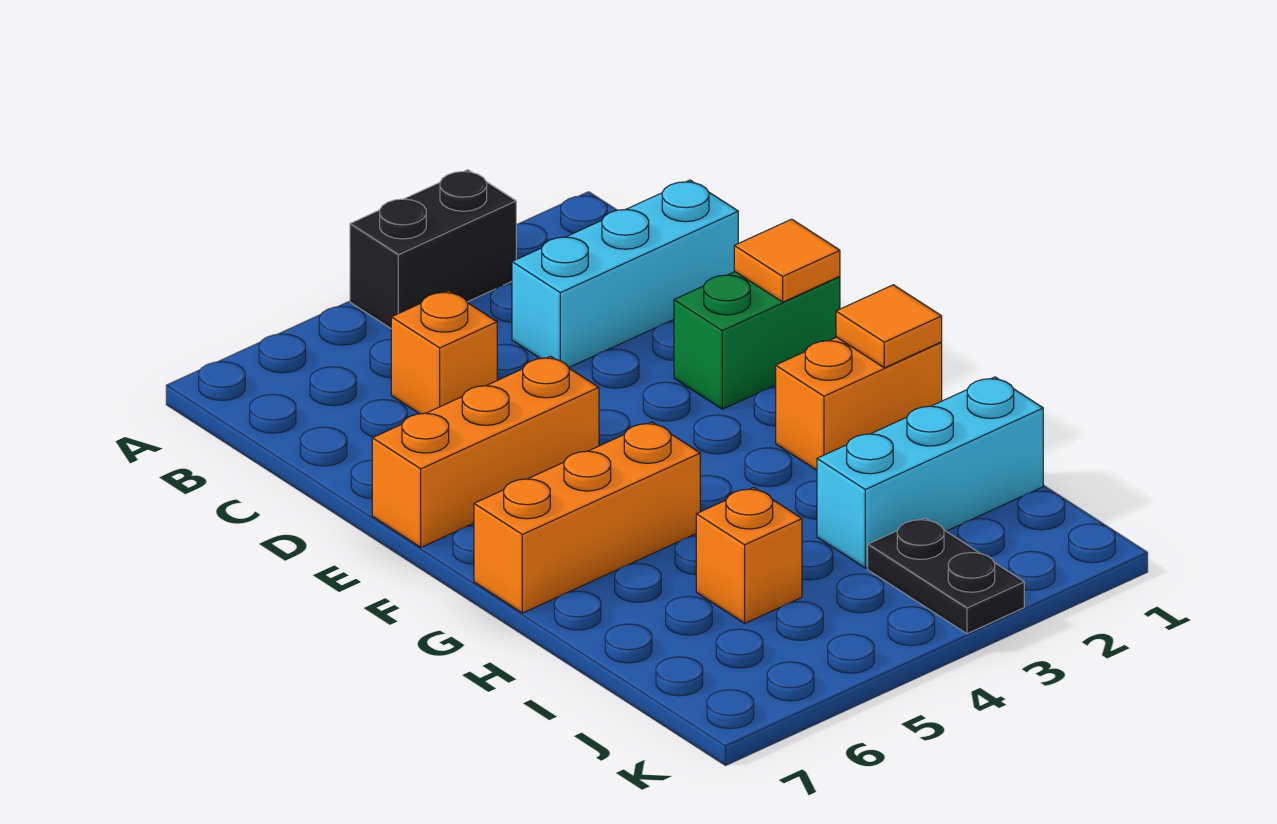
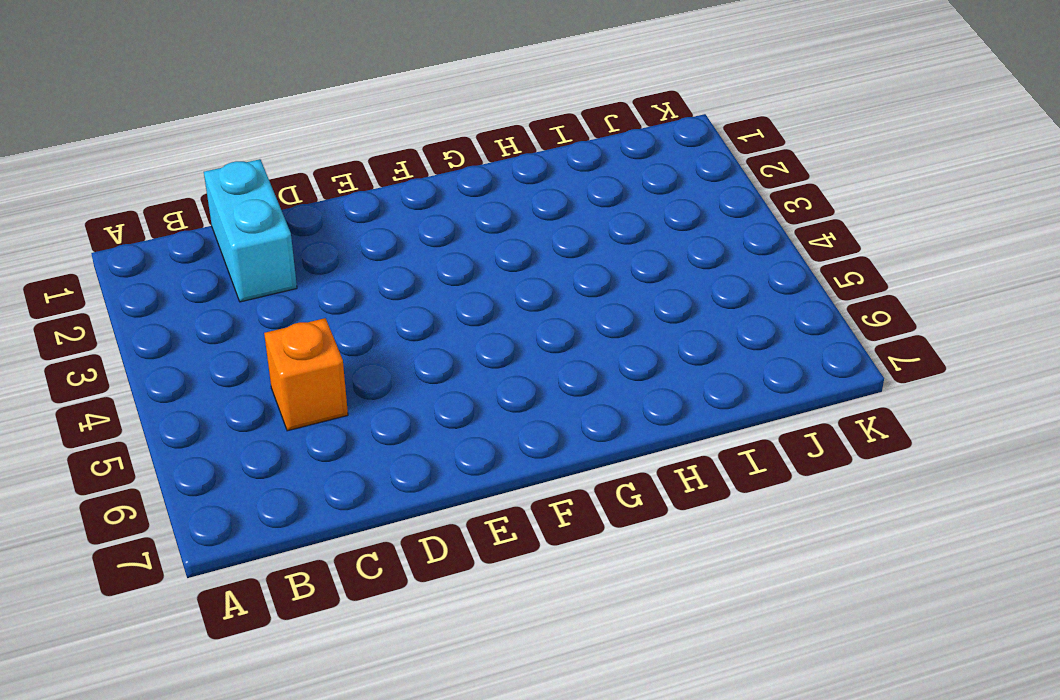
cyan brick C1:C2 level 1 -> cyan brick C1:C3 level 1
none -> black brick A3:A4 level 1
none -> green brick E1:E2 level 1
none -> orange brick E5:E7 level 1

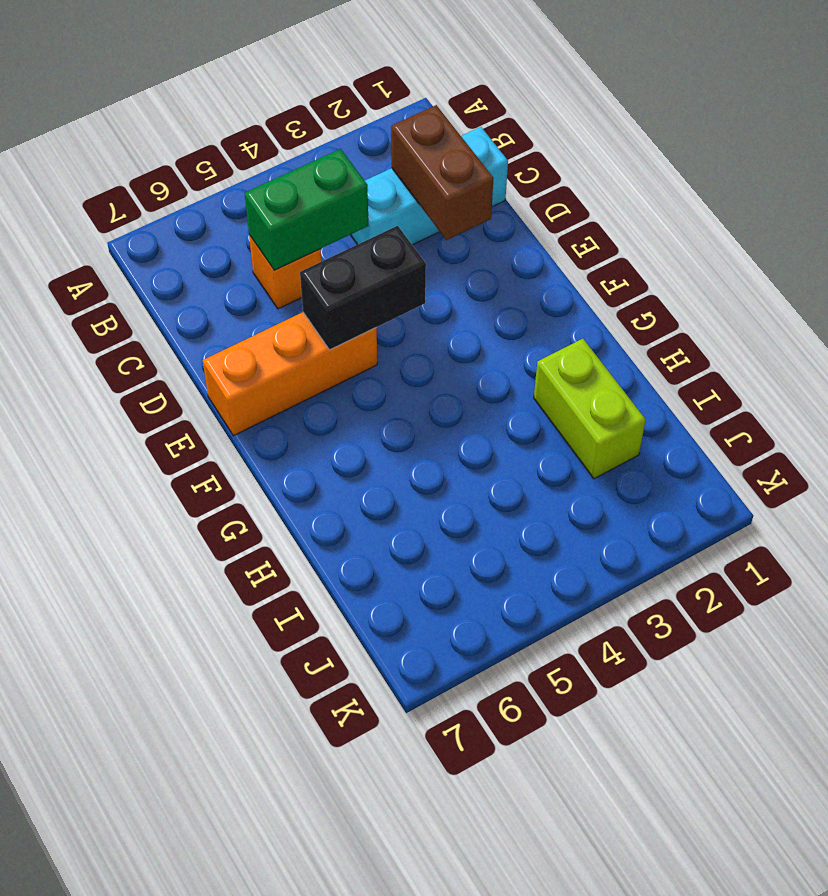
brown brick C2:D2 level 2 -> none
green brick C4:C5 level 2 -> green brick E1:E2 level 1
black brick E4:E5 level 2 -> black brick A3:A4 level 1
lime brick H2:I2 level 1 -> cyan brick I1:I3 level 1
none -> orange brick G1:G2 level 1
none -> orange brick G5:G7 level 1
none -> orange brick I5 level 1

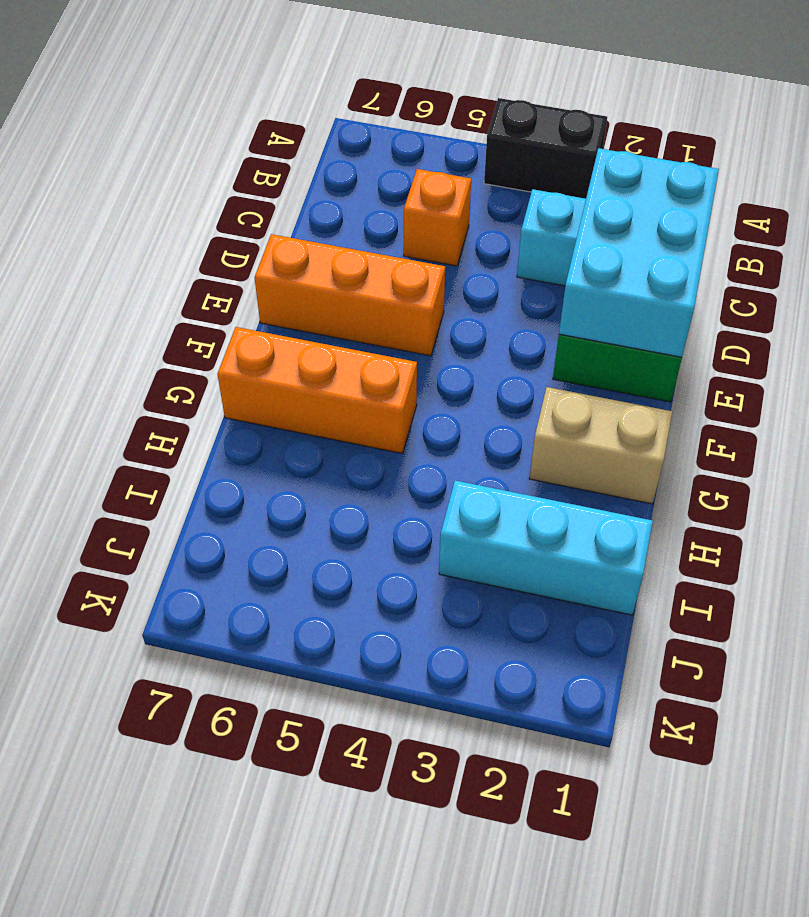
cyan brick C1:E2 level 2 -> orange tile E1 level 2
tan brick G1:G2 level 1 -> orange brick G1:G2 level 1
none -> orange brick I5 level 1
none -> black plate J3:K3 level 1
none -> orange tile G1 level 2

